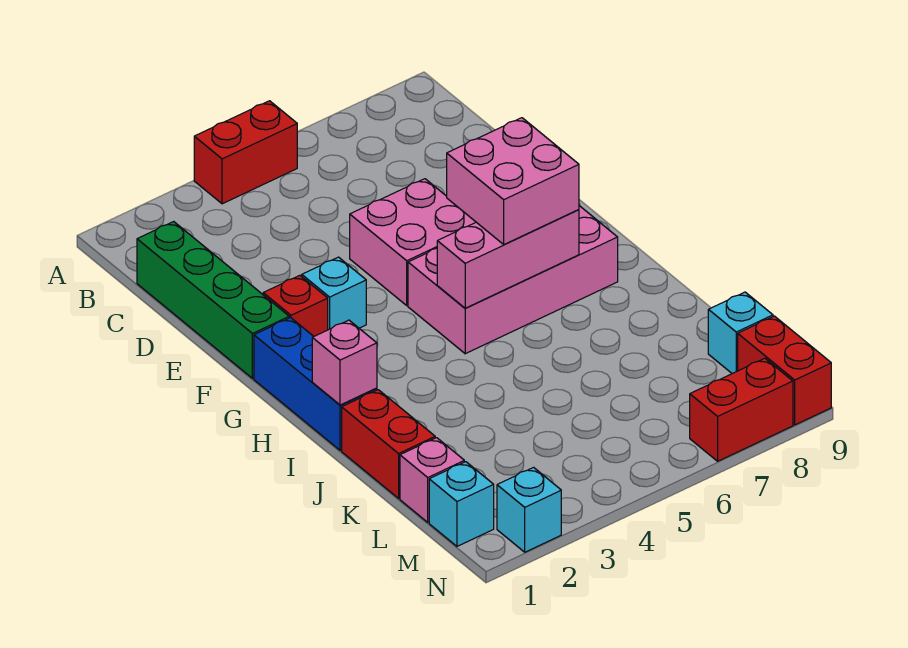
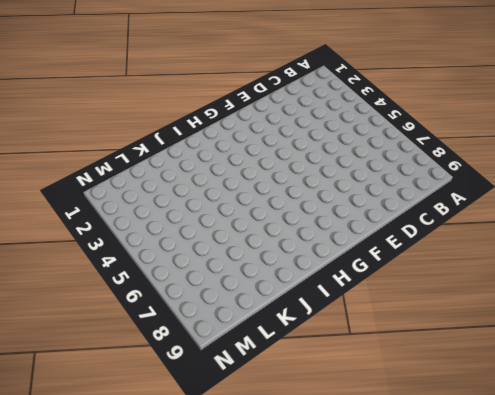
none -> red brick A4:A5 level 1
none -> green brick C1:F1 level 1
none -> pink brick E5:F6 level 1

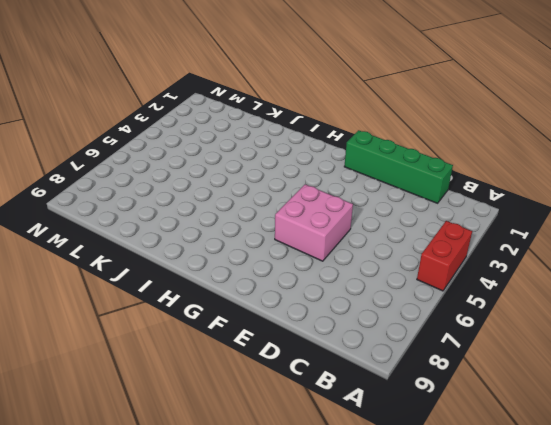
none -> red brick F2 level 1
none -> cyan brick F3 level 1
none -> blue brick G1:I1 level 1

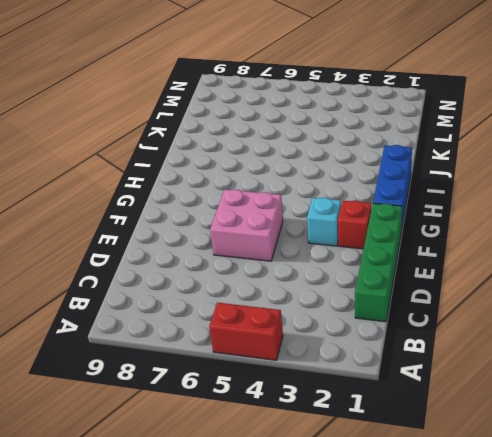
none -> pink brick G5:H8 level 1
none -> red brick J1:K1 level 1
none -> pink brick L1 level 1

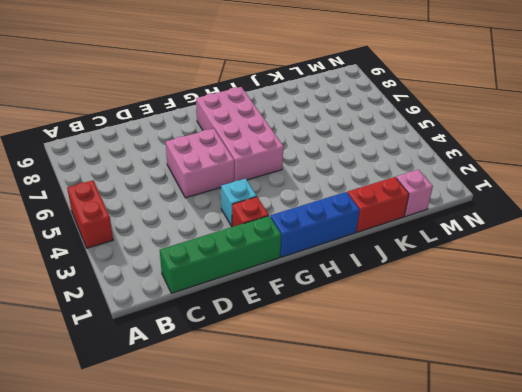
none -> cyan brick L9 level 1
none -> cyan brick M1 level 1
none -> red brick M9:N9 level 1

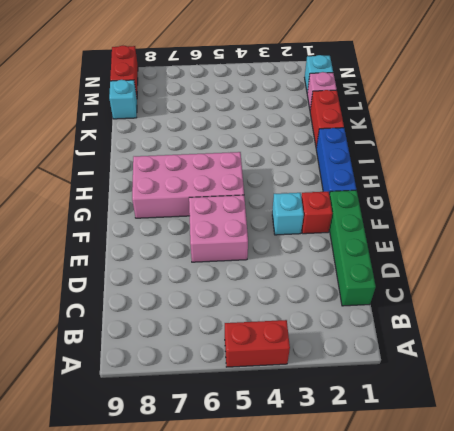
none -> cyan brick N2 level 1
none -> red brick N7:N8 level 1
none -> pink brick H5:H7 level 2

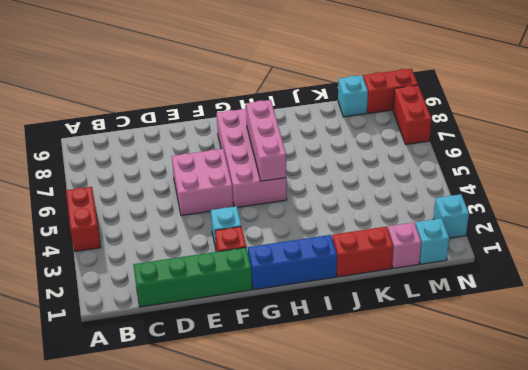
none -> pink brick I1 level 2
none -> pink brick G6:H7 level 3

